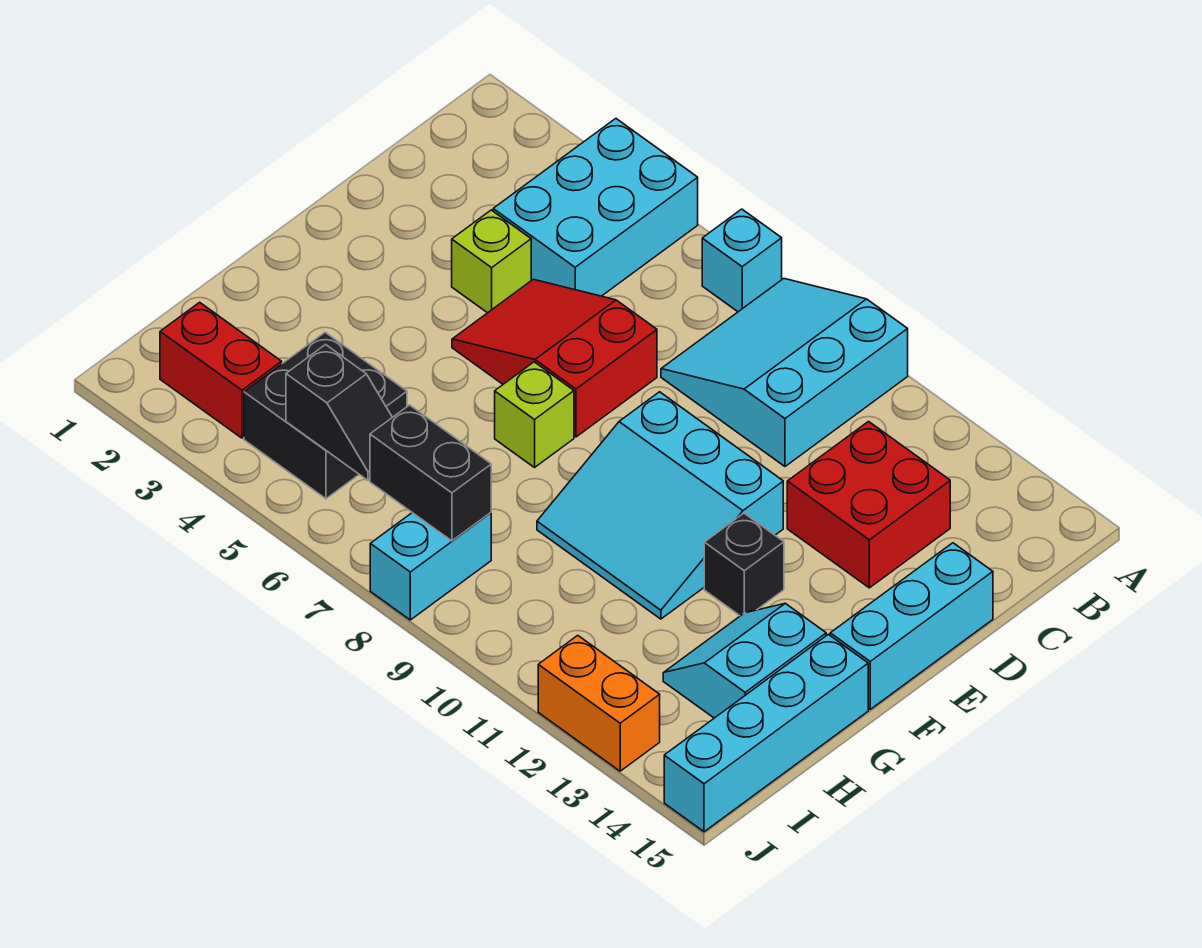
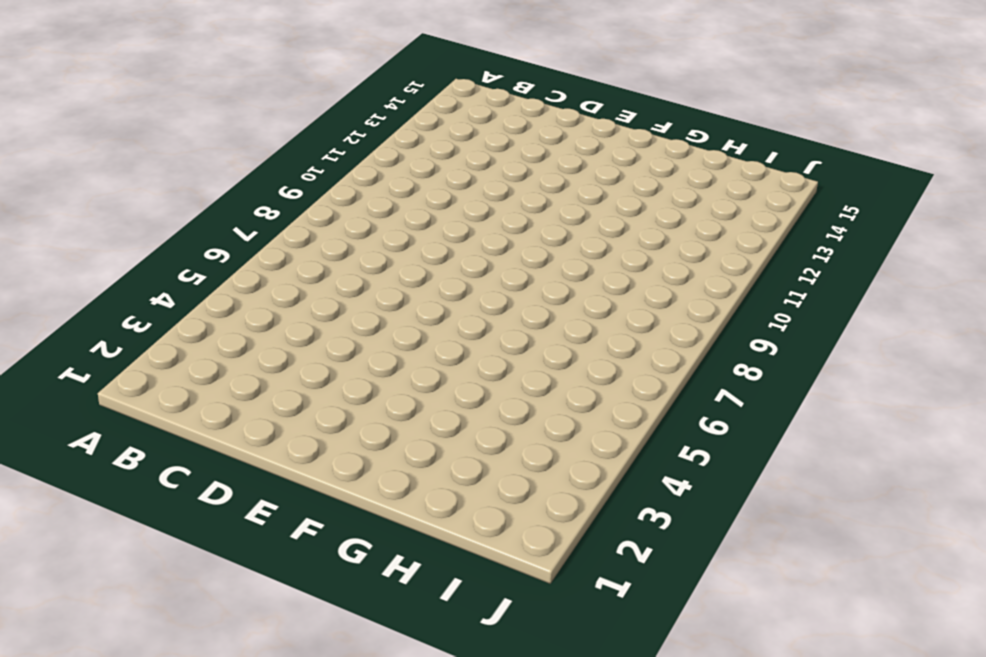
none -> cyan brick A4:C5 level 1
none -> cyan brick A7 level 1
none -> cyan slope A8:C10 level 1 top 10

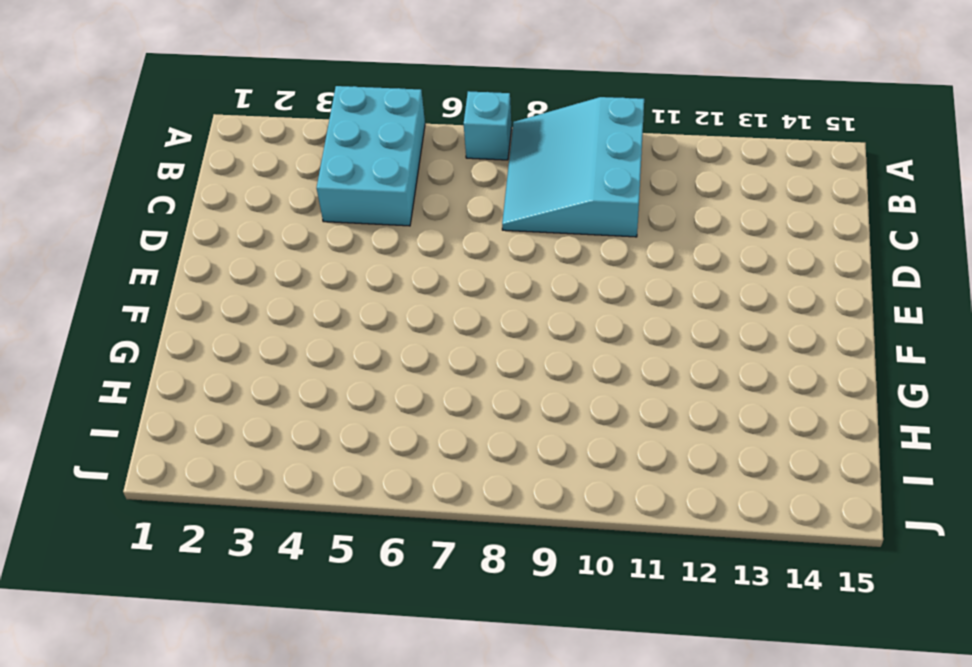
none -> red brick C12:D13 level 1
none -> lime brick D4 level 1
none -> red slope D5:E7 level 1 top 7

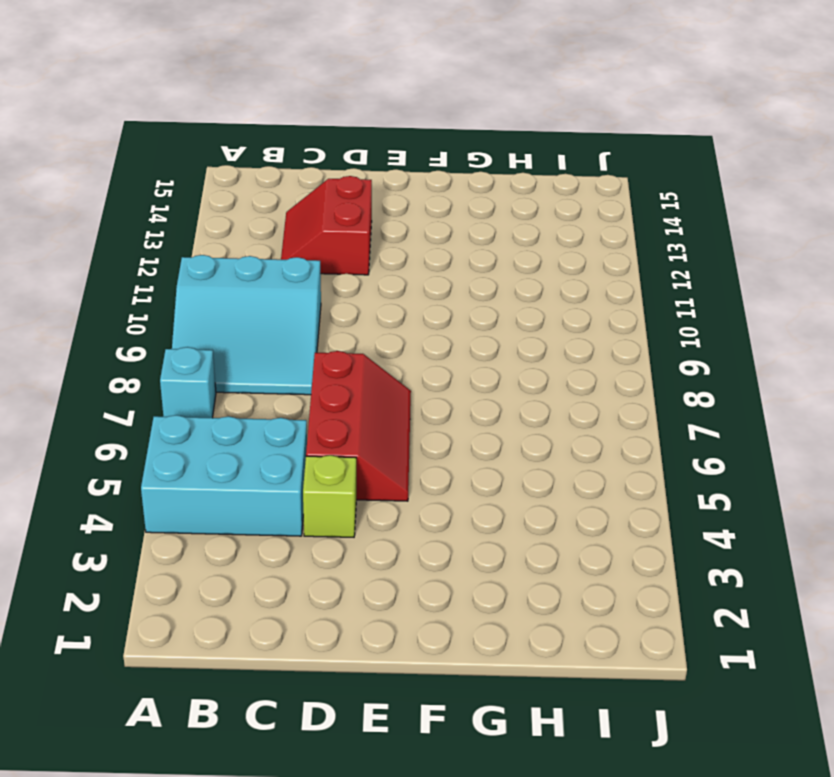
red slope C12:D13 level 1 top D -> red brick C12:D13 level 1
red slope D5:E7 level 1 top D -> red slope D5:E7 level 1 top 7
none -> cyan brick D15:F15 level 1
none -> cyan slope E9:G11 level 1 top E
none -> lime brick F7 level 1

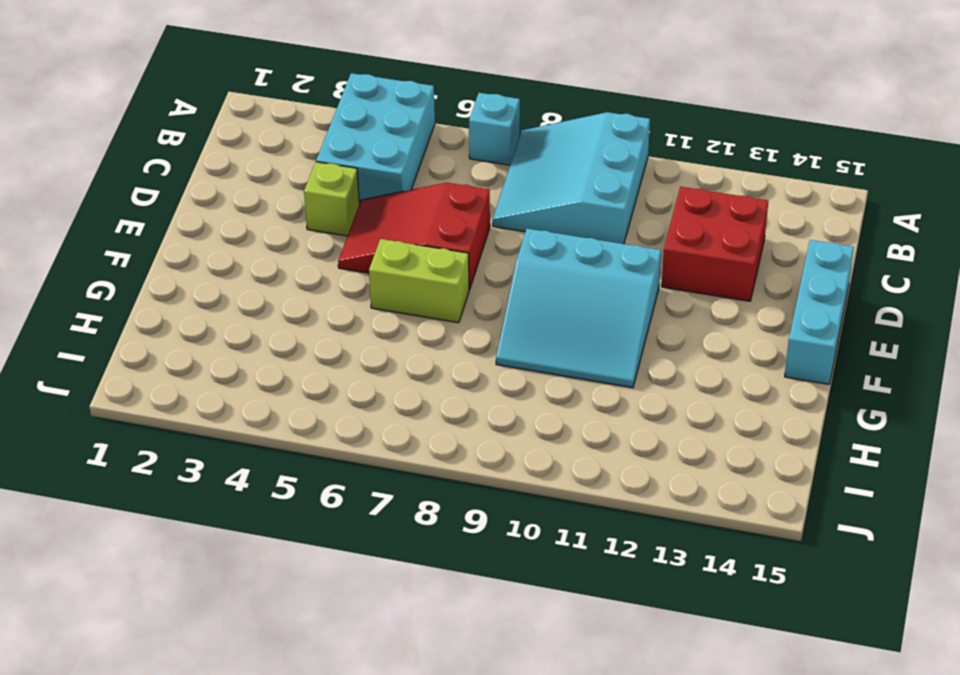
lime brick F6:F7 level 1 -> lime brick F7 level 1
none -> black brick F12 level 1
none -> cyan slope G13:H14 level 1 top 14
none -> cyan brick G15:J15 level 1

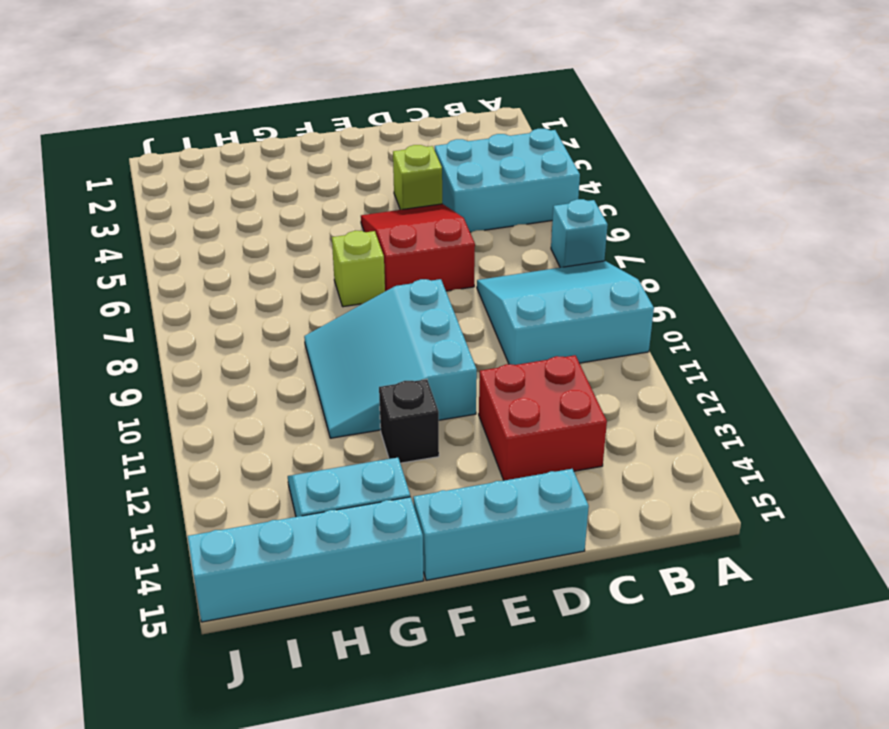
none -> black brick H4:I5 level 1
none -> red brick I2:I3 level 1
none -> cyan brick I8:J8 level 1

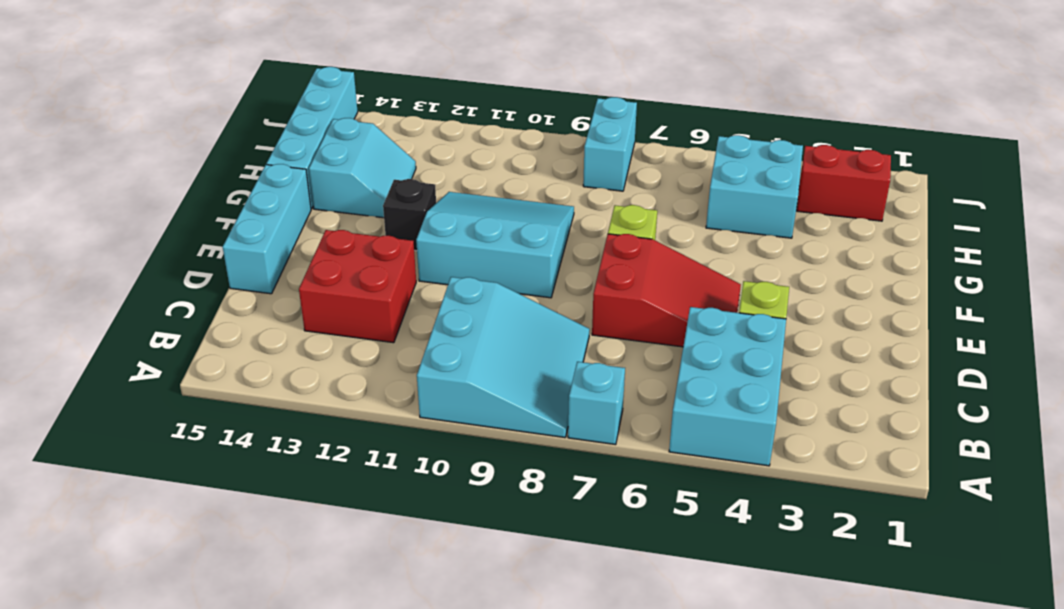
cyan brick H4:I5 level 1 -> black brick H4:I5 level 1
none -> orange brick J12:J13 level 1
none -> black slope I5:I6 level 2 top 5
none -> black brick I7:I8 level 2

